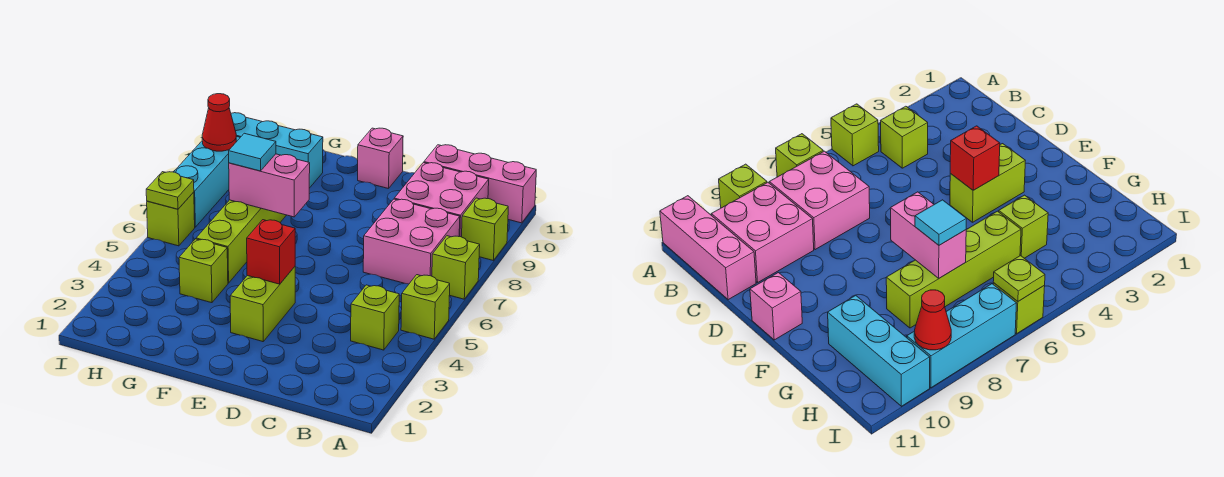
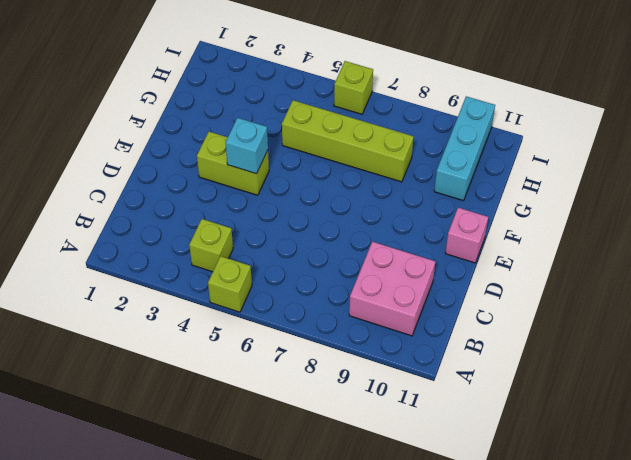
cyan brick E4 level 2 -> red brick E4 level 2
none -> lime brick A7 level 1
none -> lime brick A9 level 1
none -> pink brick A11:C11 level 1

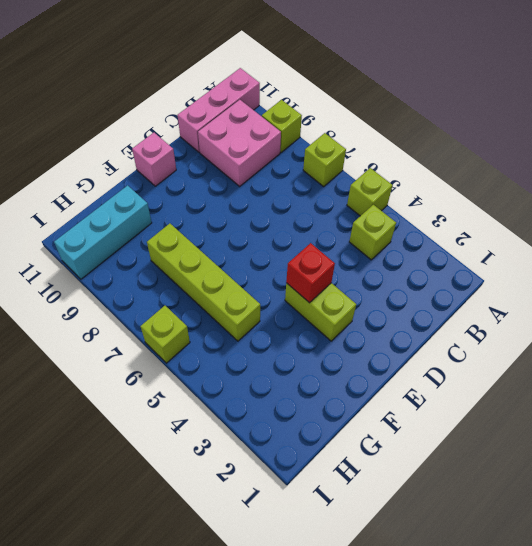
none -> pink brick B7:C8 level 1
none -> lime brick G4 level 1
none -> cyan brick I7:I9 level 1

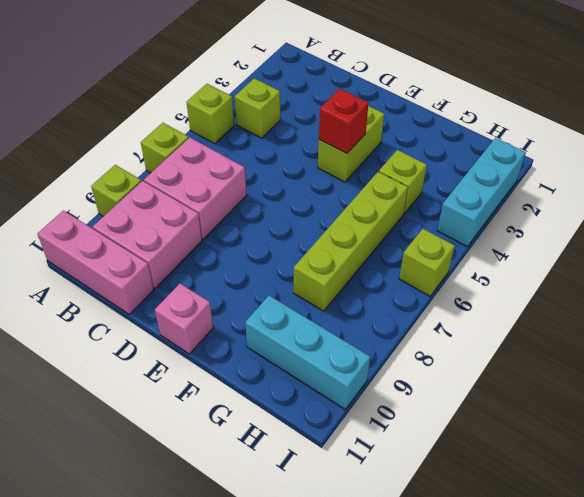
cyan brick I2:I4 level 1 -> cyan brick I7:I9 level 1
none -> pink brick F7:G7 level 2
none -> lime plate I6 level 2
none -> red cone I9 level 2

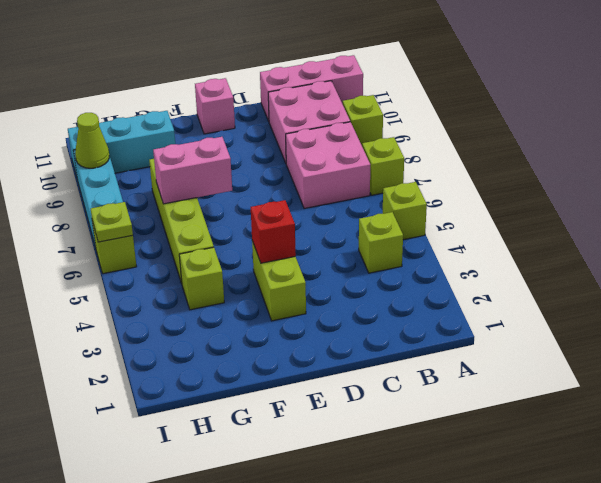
lime cone I9 level 2 -> red cone I9 level 2
none -> cyan tile G7 level 3

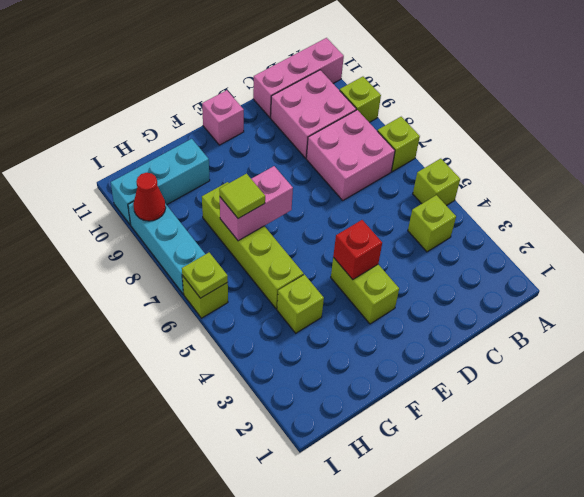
lime tile G7 level 3 -> cyan tile G7 level 3

